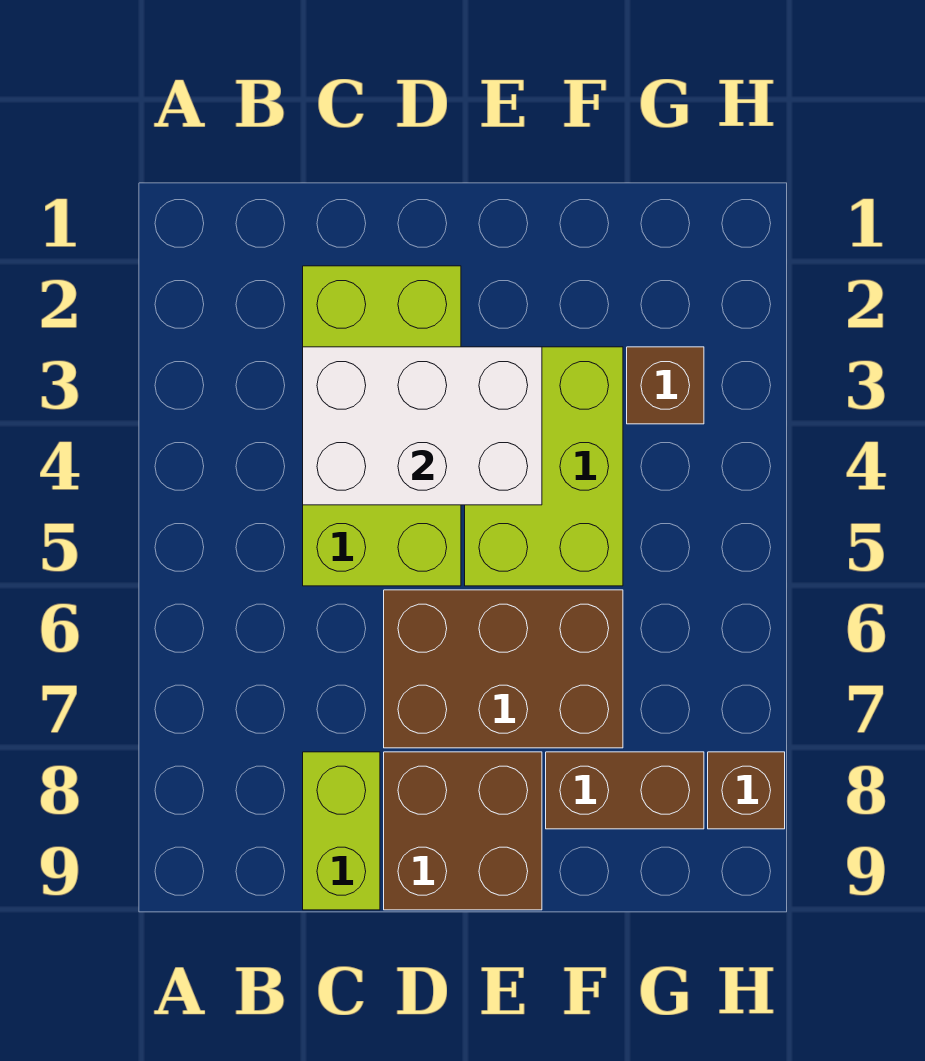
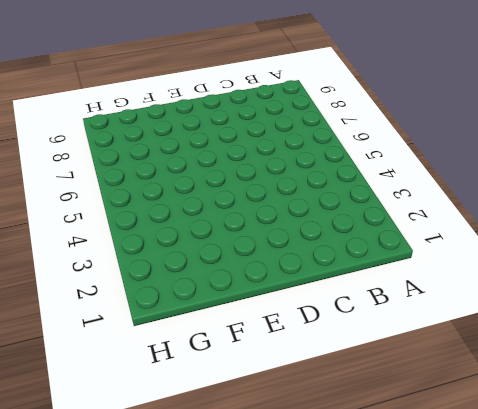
none -> lime brick C2:D5 level 1
none -> lime brick C8:C9 level 1

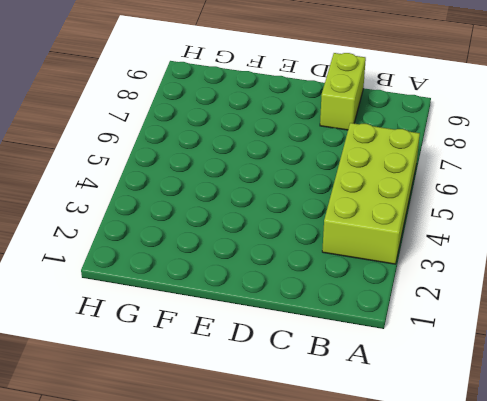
lime brick A3:B6 level 1 -> lime brick C2:D5 level 1
none -> brown brick D6:F7 level 1
none -> brown brick D8:E9 level 1

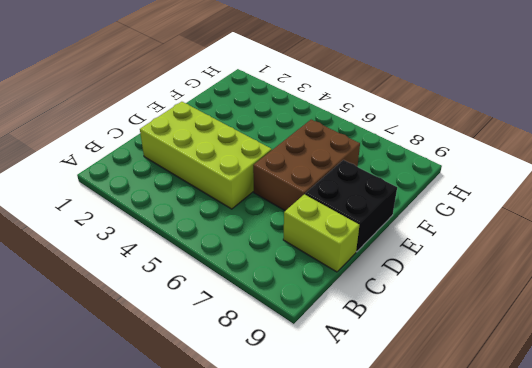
black brick D8:E9 level 1 -> brown brick D8:E9 level 1
none -> lime brick E3:F5 level 1
none -> brown brick F8:G8 level 1

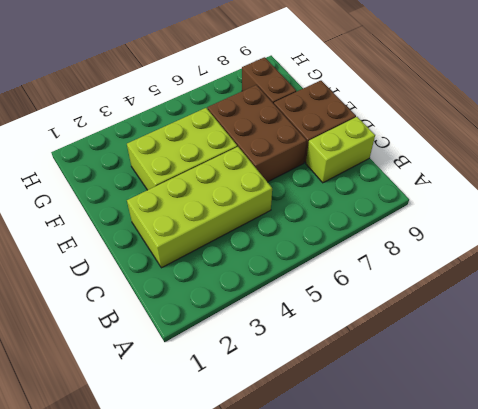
none -> brown brick G3 level 1
none -> brown brick H8 level 1

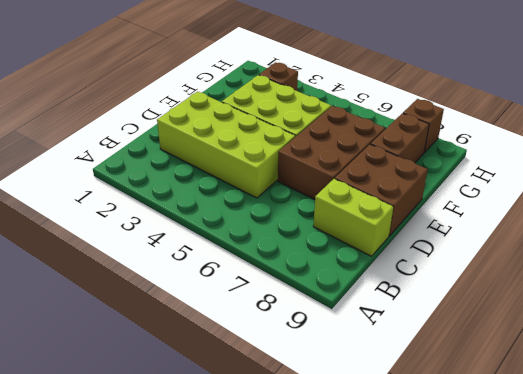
none -> white brick C3:E4 level 2

